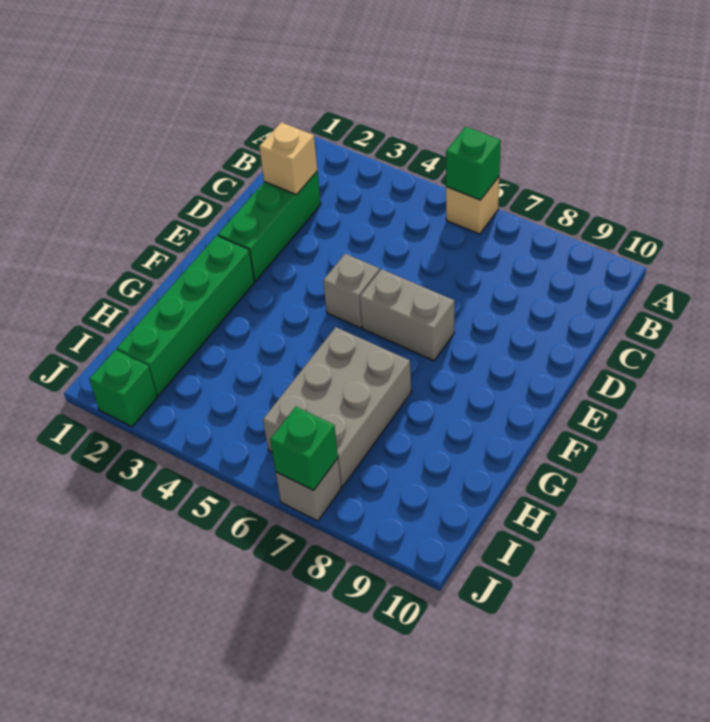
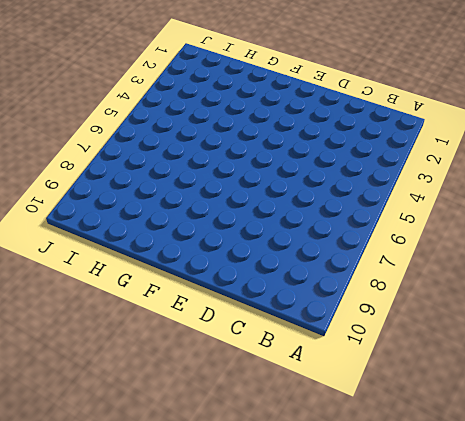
none -> tan brick A6 level 1
none -> green brick C2:E2 level 1

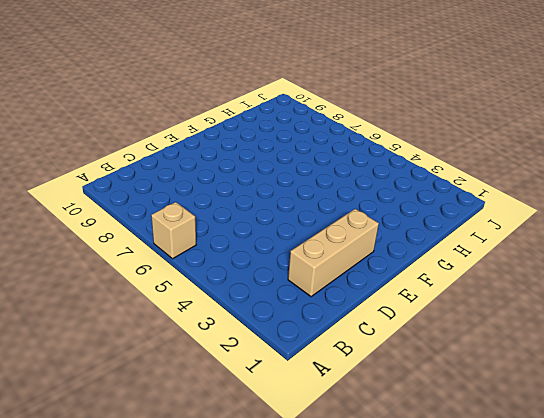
tan brick C2:E2 level 1 -> green brick C2:E2 level 1
none -> grey brick E5 level 1
none -> grey brick E6:E7 level 1

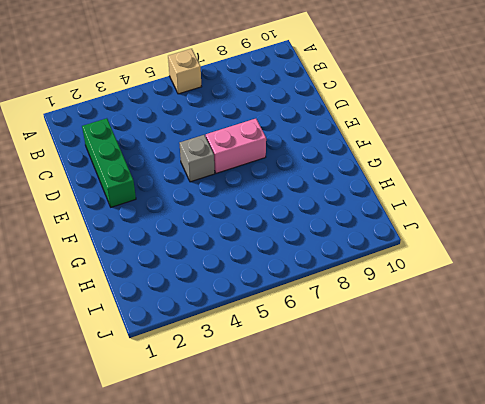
pink brick E6:E7 level 1 -> grey brick E6:E7 level 1
none -> green brick F2:I2 level 1
none -> grey brick G6:I7 level 1

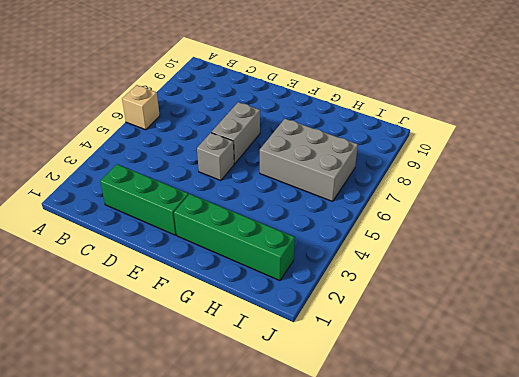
none -> green brick J2 level 1
none -> grey brick J7 level 1

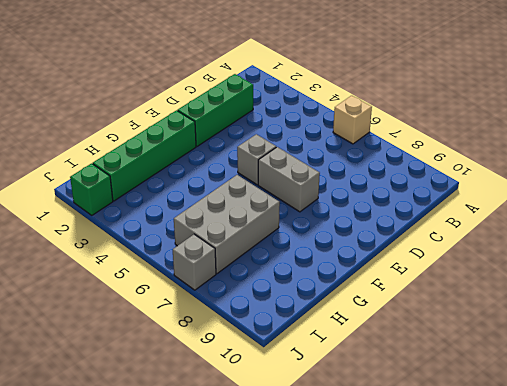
none -> green brick A6 level 2
none -> tan brick C2 level 2

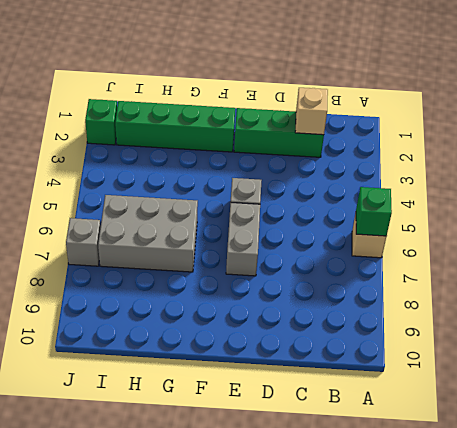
none -> green brick J7 level 2

